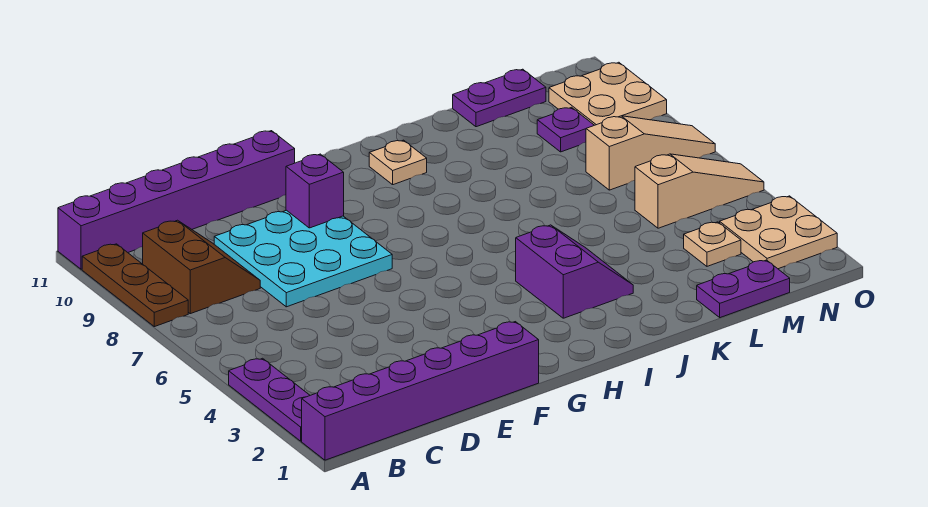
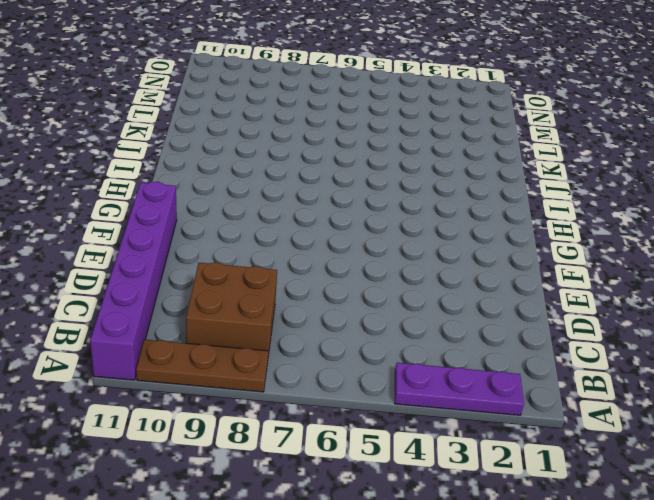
brown brick B8:C9 level 1 -> brown slope B8:C9 level 1 top B
none -> purple brick A1:F1 level 1
none -> cyan plate D7:F9 level 1
none -> purple slope I3:J4 level 1 top I

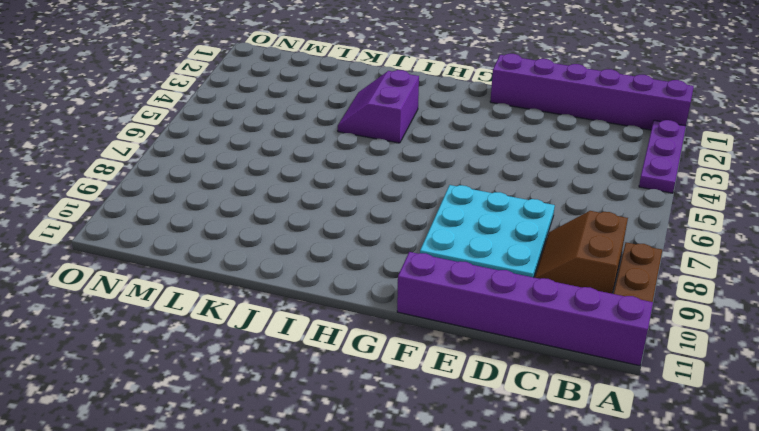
none -> tan plate I10 level 1
none -> purple plate L1:M1 level 1
none -> purple plate L11:M11 level 1

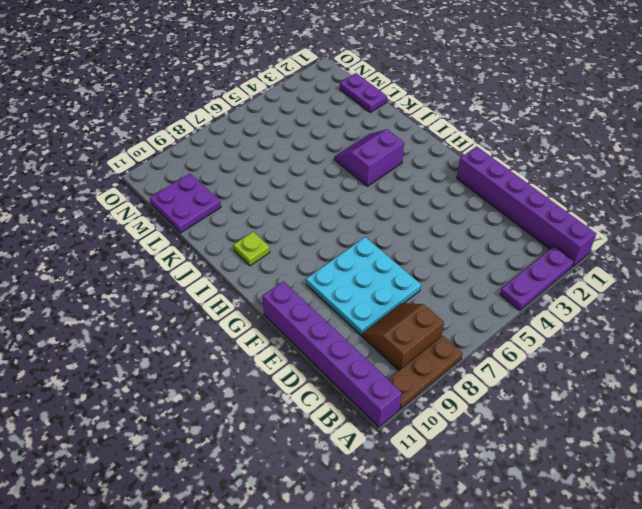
lime plate I10 level 1 -> tan plate I10 level 1
purple plate L10:M11 level 1 -> purple plate L11:M11 level 1
none -> tan plate M3 level 1
none -> tan slope M5:O5 level 1 top M
none -> tan slope M7:O7 level 1 top M

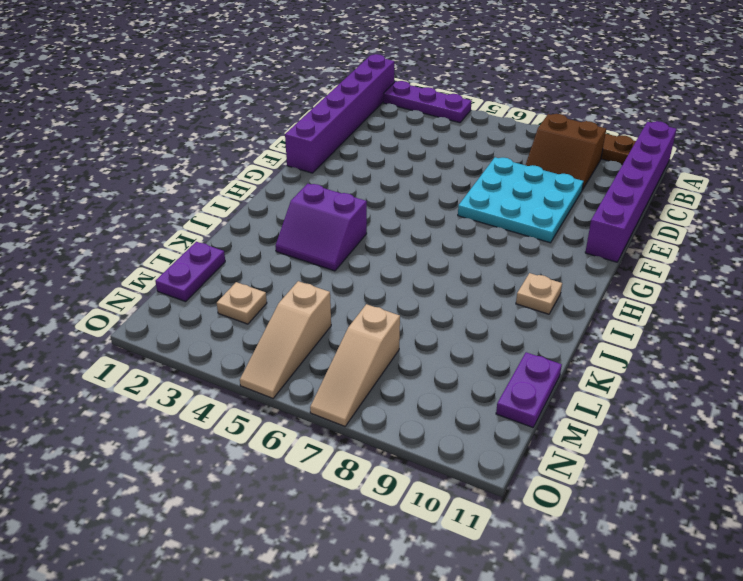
none -> purple plate M9 level 1
none -> tan plate N2:O3 level 1
none -> tan plate N9:O10 level 1

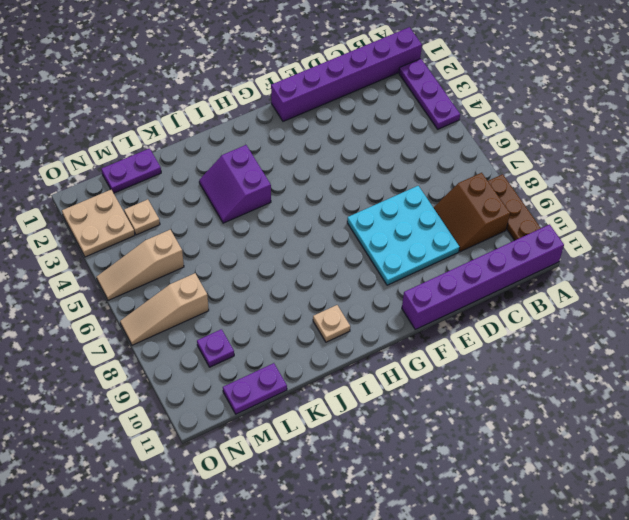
none -> tan plate N9:O10 level 1
none -> purple brick F9 level 2

